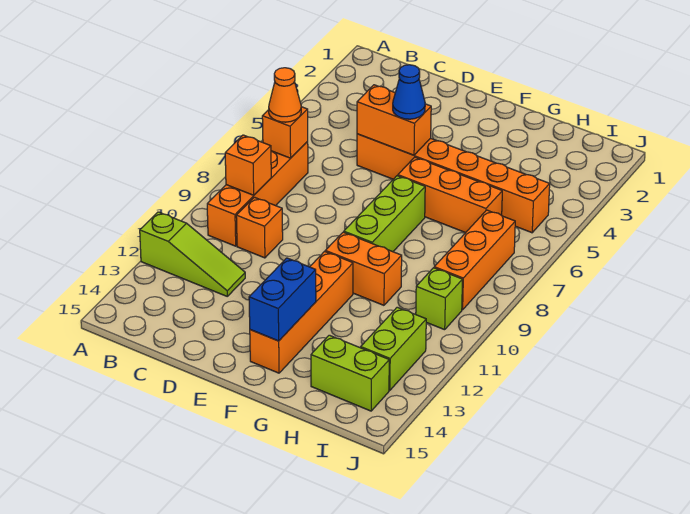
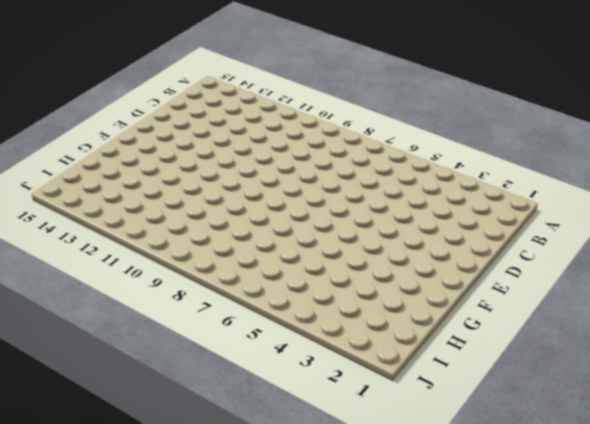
none -> lime slope A12:C12 level 1 top A
none -> orange brick B7:B10 level 1
none -> orange brick C10 level 1

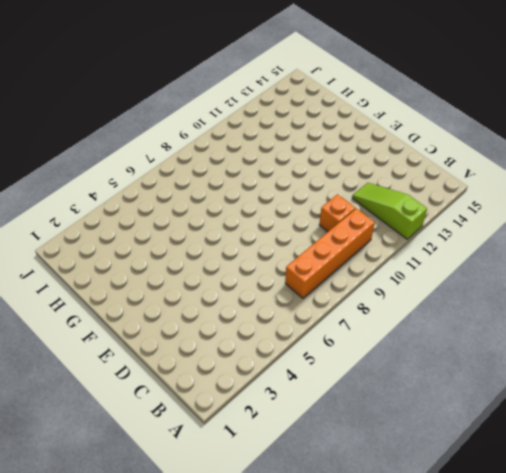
none -> orange brick D5:I5 level 1
none -> orange brick F6:H6 level 1
none -> lime brick F7:F9 level 1

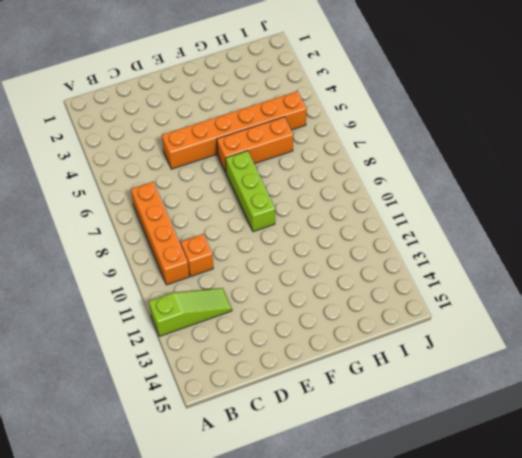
none -> orange brick F10:G10 level 1
none -> orange brick F11:F14 level 1
none -> lime brick H14:I14 level 1

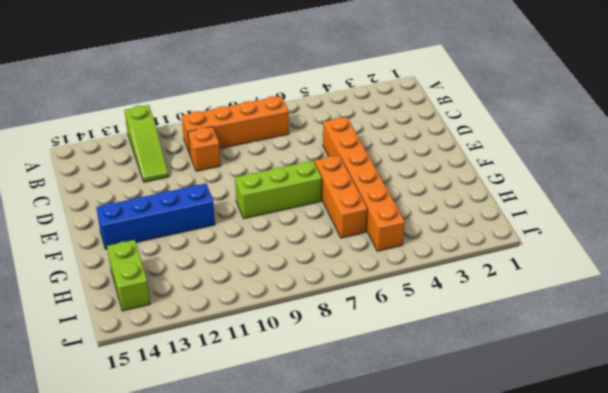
blue brick F11:F14 level 1 -> orange brick F11:F14 level 1
none -> orange brick F10:G10 level 1
none -> orange brick I7:I9 level 1
none -> lime brick I10 level 1

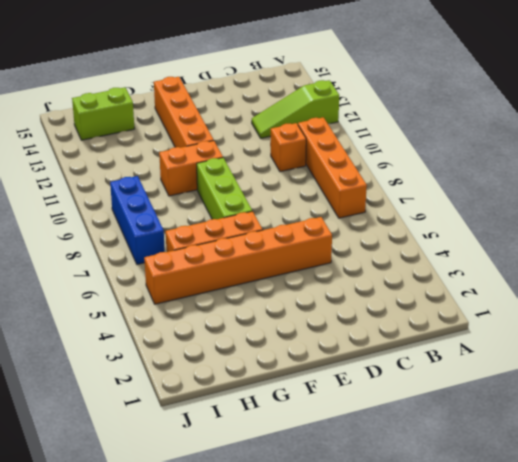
blue brick I7:I9 level 1 -> orange brick I7:I9 level 1
none -> lime brick I10 level 1
none -> lime brick I12:I13 level 1
none -> orange brick B7 level 2

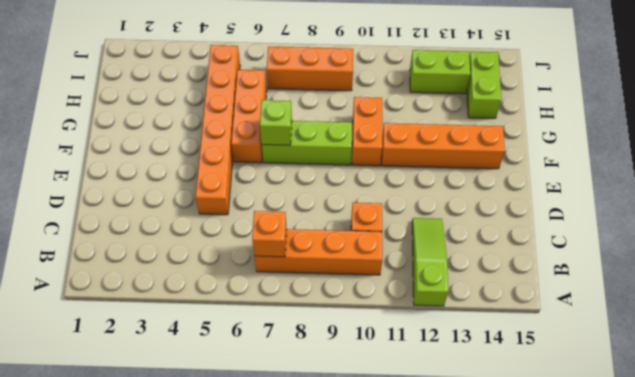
lime brick F7 level 2 -> lime brick I10 level 1
none -> orange brick B9 level 2
none -> orange brick D5:E5 level 2
none -> blue brick F13:F14 level 2

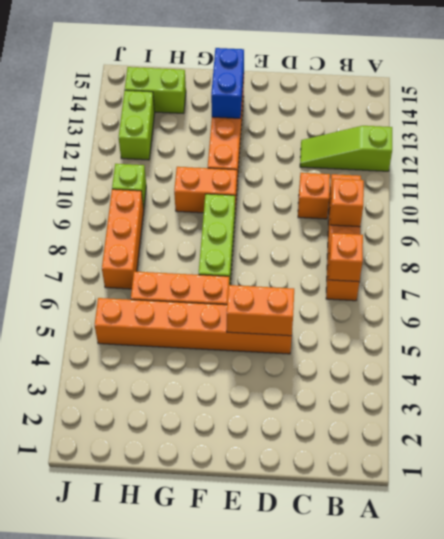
none -> orange cone B7 level 3
none -> blue cone E5 level 3

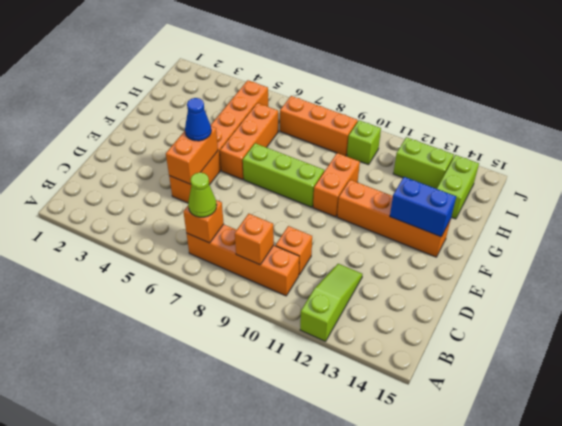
lime cone B7 level 3 -> orange cone B7 level 3

